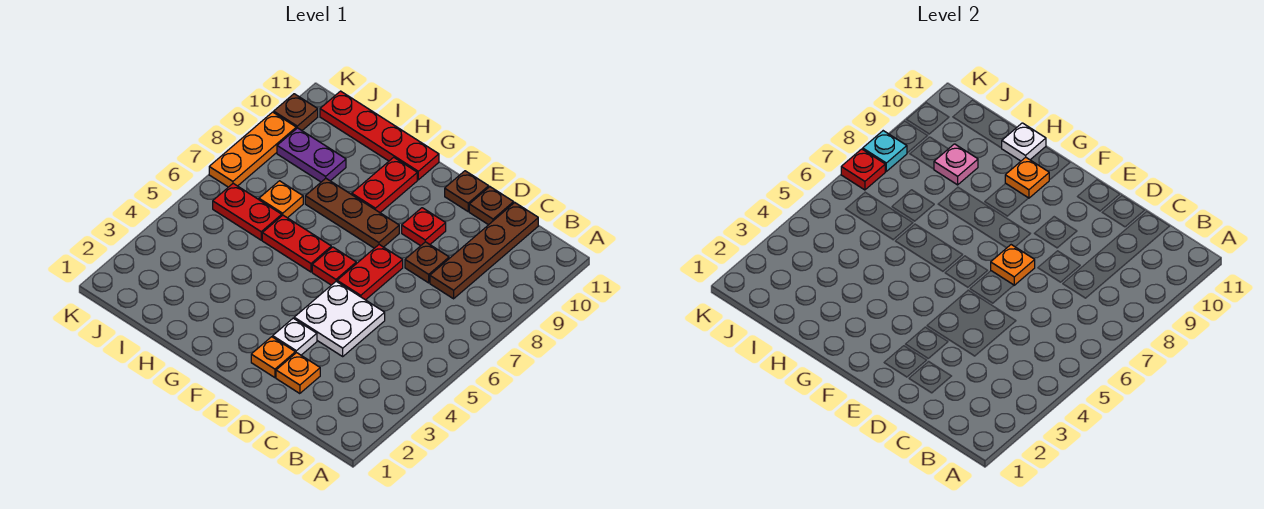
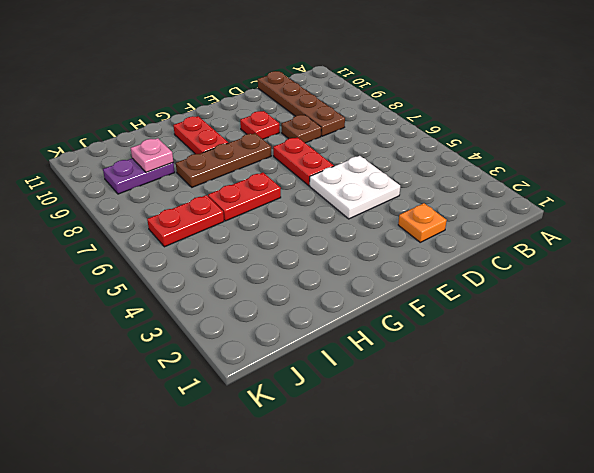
none -> brown plate D11 level 1
none -> orange plate E2 level 1
none -> white plate E3 level 1

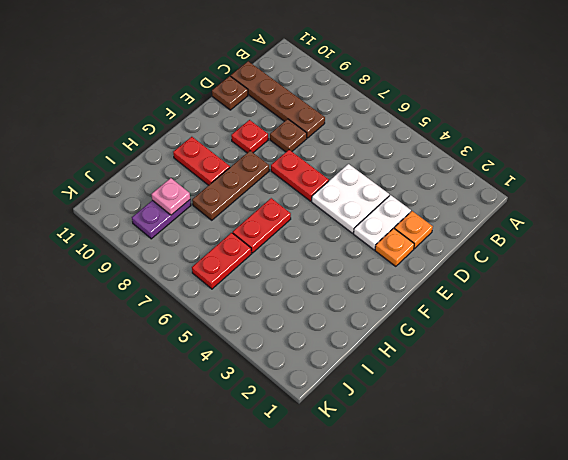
white plate D3:E3 level 1 -> white plate E3 level 1
none -> brown plate E11 level 1
none -> red plate F6 level 1
none -> red plate G11:J11 level 1

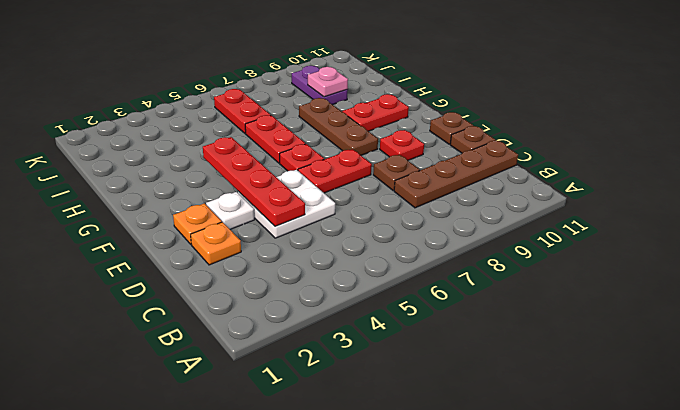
red plate D4:G4 level 2 -> red plate G11:J11 level 1
none -> orange plate I7 level 1
none -> orange plate K7:K9 level 1
none -> brown plate K10 level 1

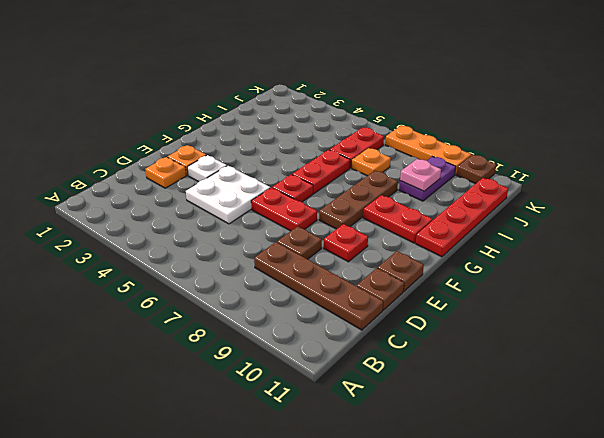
none -> orange plate E7 level 2
none -> orange plate G10 level 2
none -> white plate H11 level 2

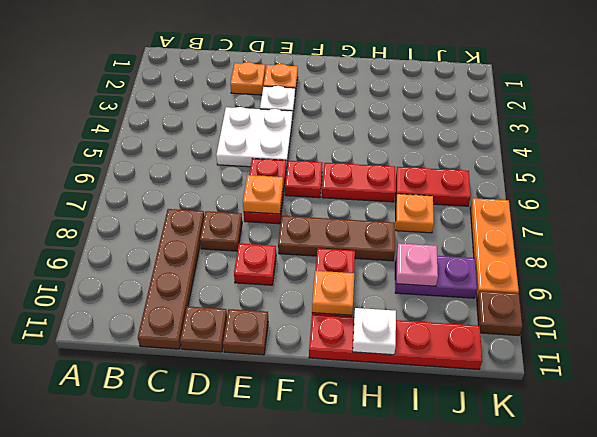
none -> red plate K7 level 2
none -> cyan plate K8 level 2

